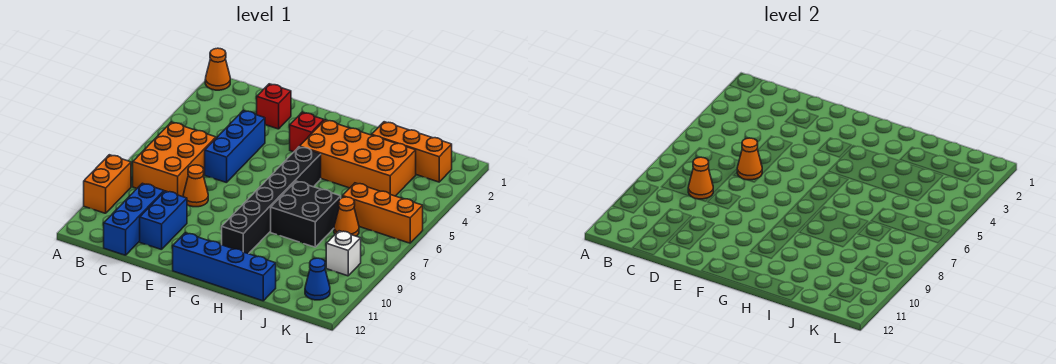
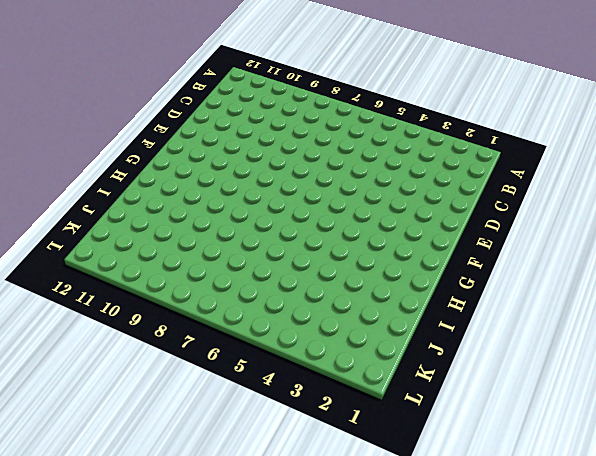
none -> orange cone A1 level 1
none -> orange brick A9:A10 level 1
none -> orange brick B6:C8 level 1

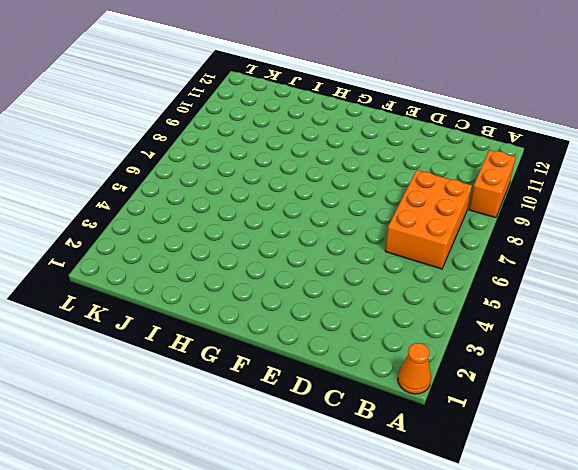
none -> blue brick C10:C12 level 1
none -> red brick D2 level 1
none -> blue brick D4:D6 level 1

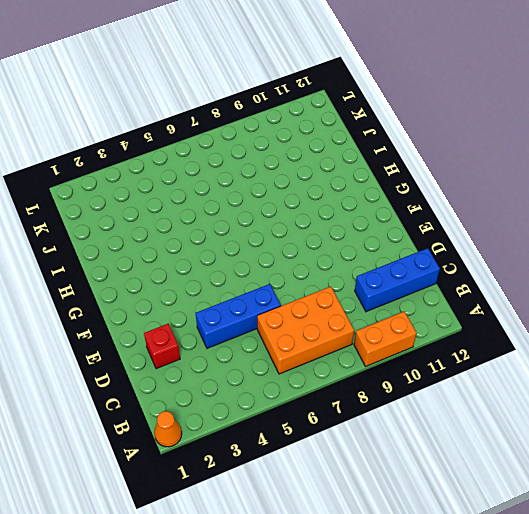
none -> orange cone D8 level 1
none -> blue brick D10:D11 level 1
none -> red brick F3 level 1

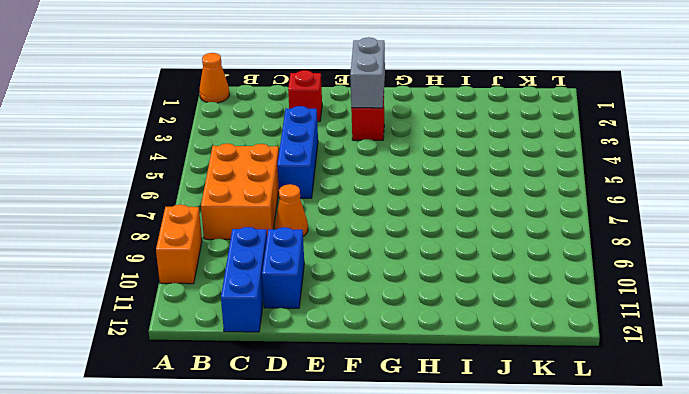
grey brick F2:F3 level 2 -> none
none -> blue brick F12:I12 level 1
none -> orange brick G3:J4 level 1
none -> black brick G5:G10 level 1

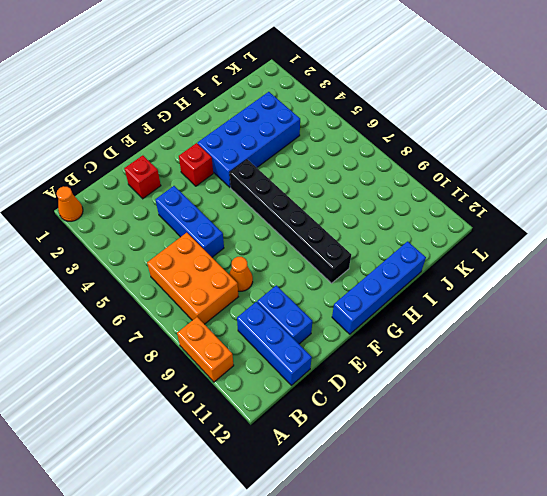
blue brick G3:J4 level 1 -> orange brick G3:J4 level 1
none -> black brick H7:I8 level 1
none -> orange brick I2:K2 level 1
none -> orange brick J6:L6 level 1

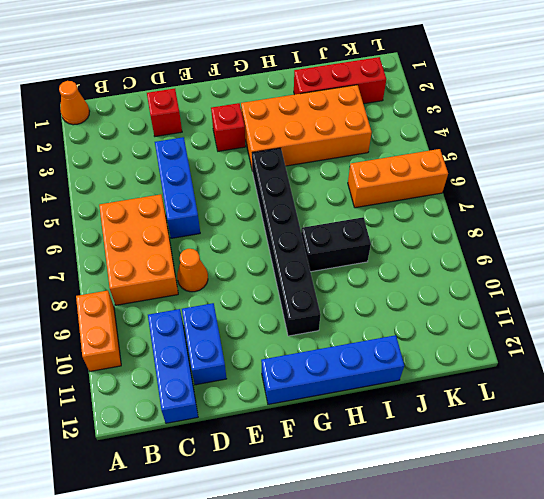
black brick H8:I8 level 1 -> black brick H7:I8 level 1
red brick I2:K2 level 1 -> orange brick I2:K2 level 1
none -> orange cone J7 level 1
none -> white brick K9 level 1
none -> blue cone K11 level 1

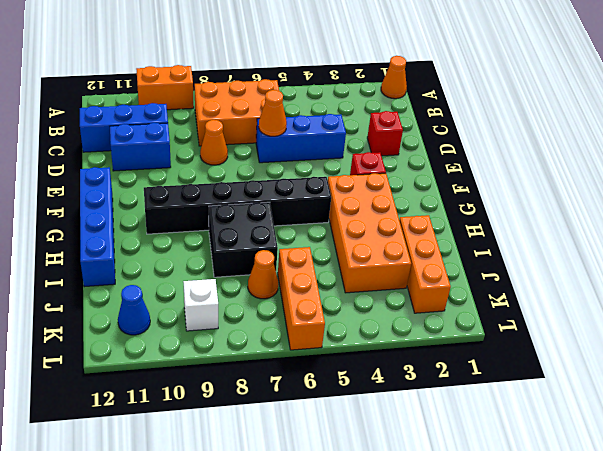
none -> orange cone C8 level 2

